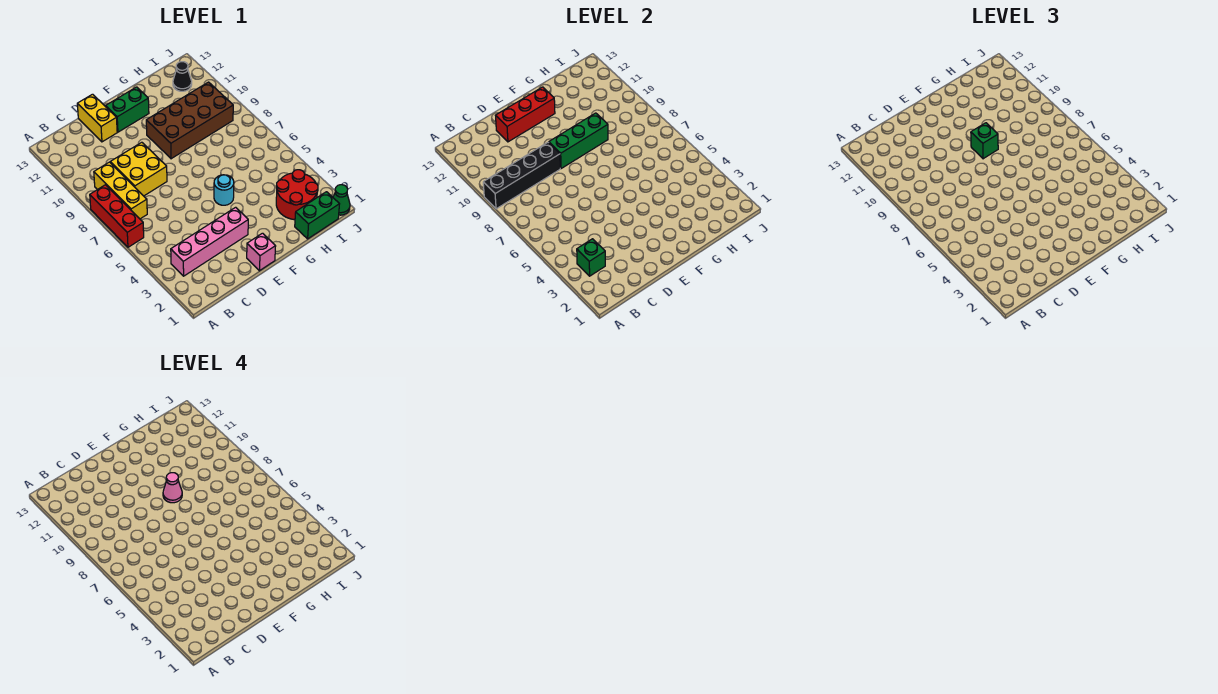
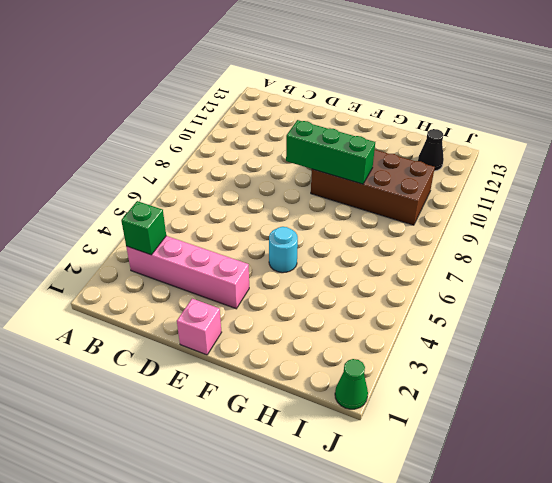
none -> red brick A6:A8 level 1
none -> yellow brick B7:B9 level 1
none -> yellow brick C8:D9 level 1

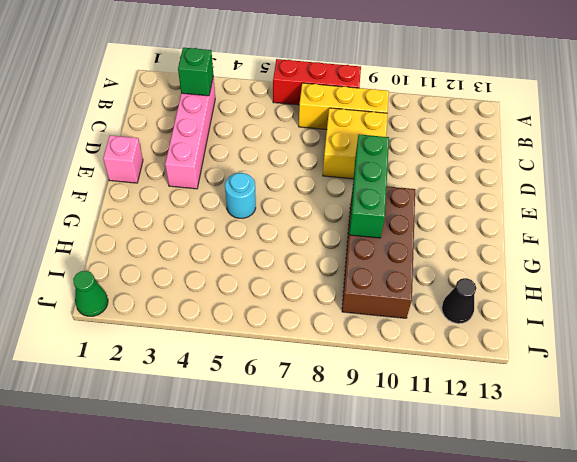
none -> yellow brick D12:D13 level 1
none -> green brick E12:F12 level 1
none -> green brick H1:I1 level 1

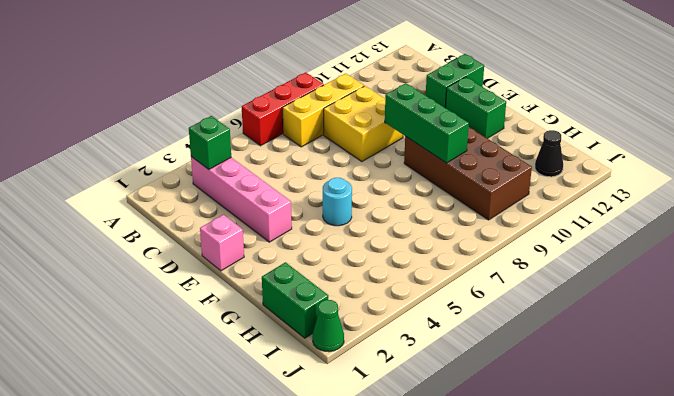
green brick D12:D13 level 1 -> yellow brick D12:D13 level 1
none -> red round brick H2:I3 level 1
none -> black brick A9:D9 level 2
none -> red brick D12:F12 level 2

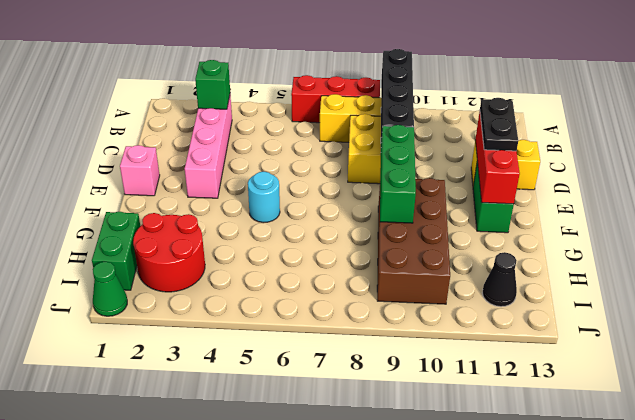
black plate D12:E12 level 3 -> none
none -> green brick F9 level 3
none -> pink cone F9 level 4

